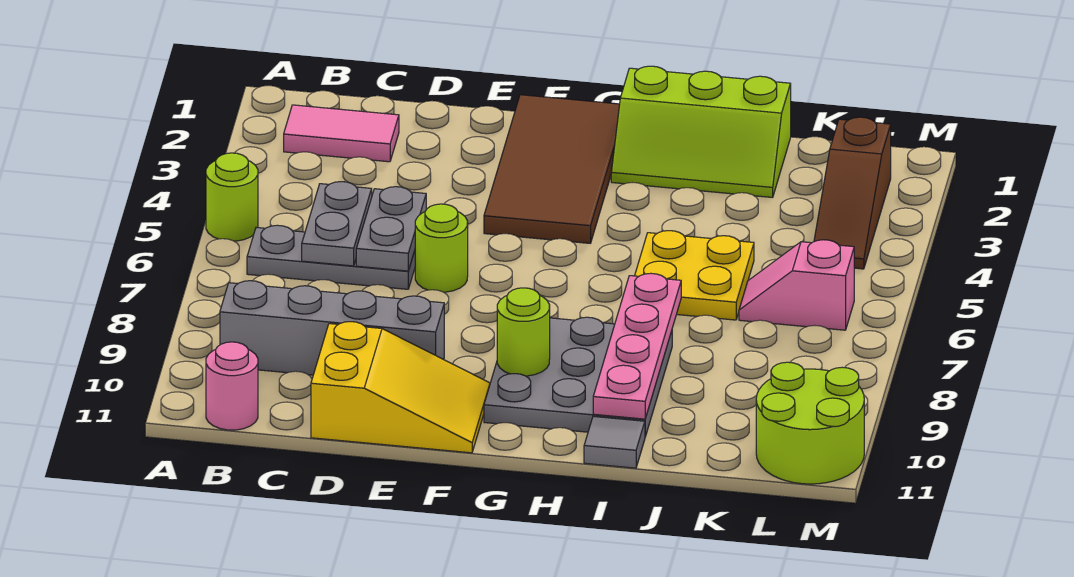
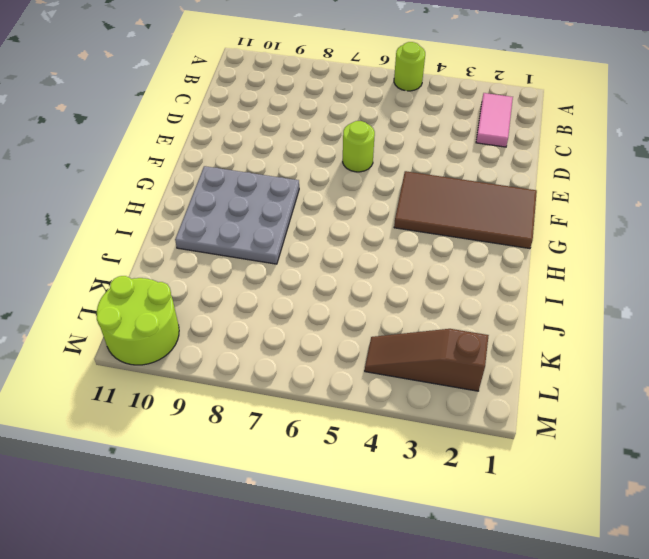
none -> grey plate B6:D6 level 1
none -> grey brick B9:E9 level 1
none -> pink round brick B11 level 1

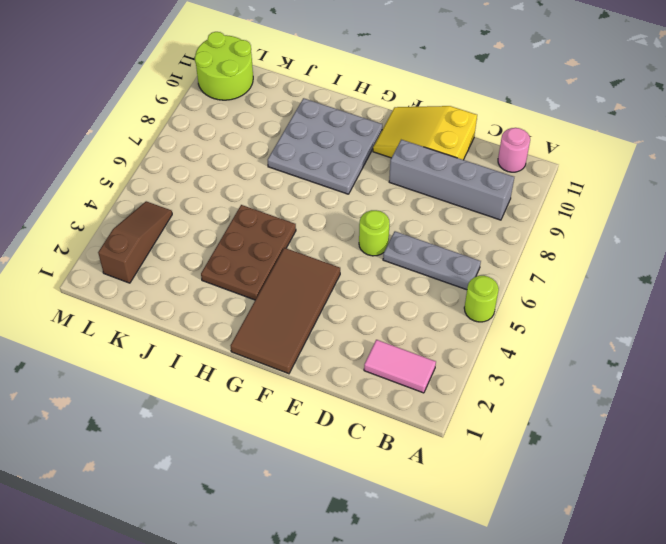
brown plate H3:I5 level 1 -> yellow plate I5:J6 level 1
none -> lime slope H1:J2 level 1 top 1
none -> grey tile I11 level 1
none -> pink slope K6:L6 level 1 top L

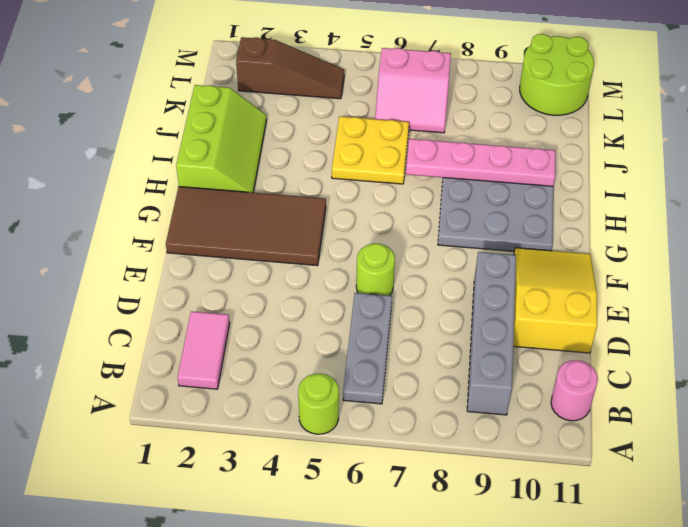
pink slope K6:L7 level 1 top L -> pink slope K6:L6 level 1 top L
none -> grey tile I11 level 1
none -> grey plate C5:C6 level 2
none -> grey plate D5:D6 level 2

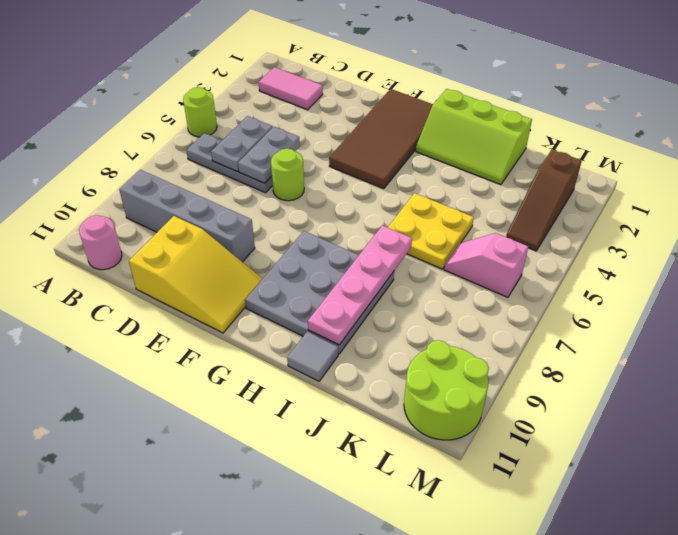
none -> lime round brick G9 level 2

